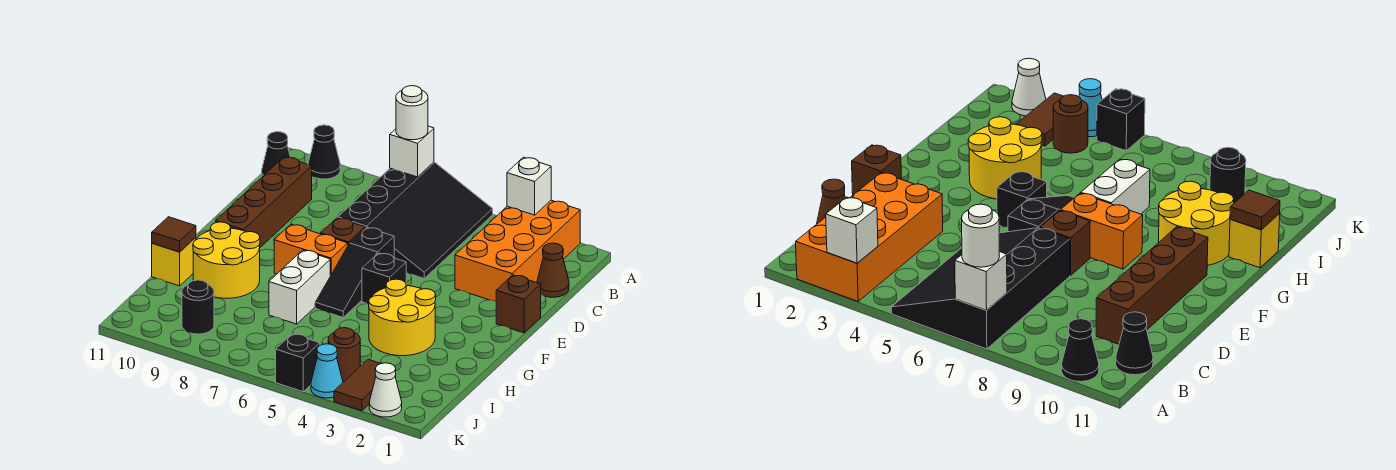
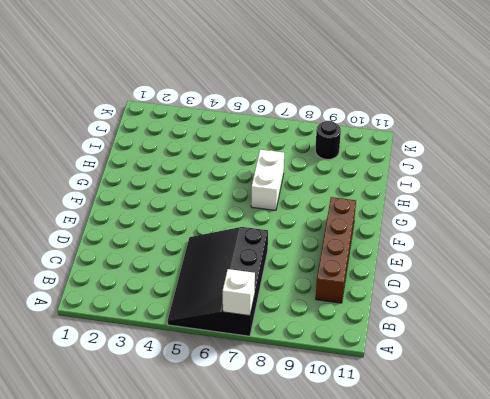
none -> orange brick A2:D3 level 1
none -> black cone A10 level 1
none -> black cone B11 level 1

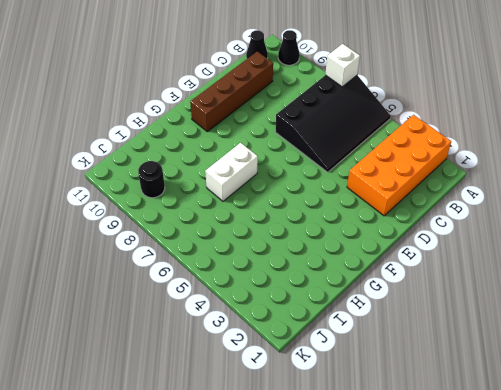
none -> brown cone C1 level 1
none -> brown brick E1 level 1
none -> black slope E6:G6 level 1 top E

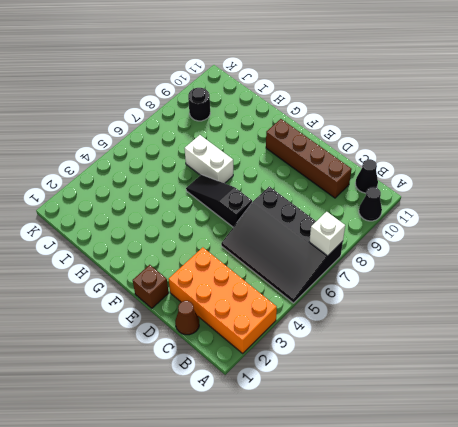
none -> brown brick E7 level 1
none -> black brick F5 level 1
none -> orange brick F7:F8 level 1

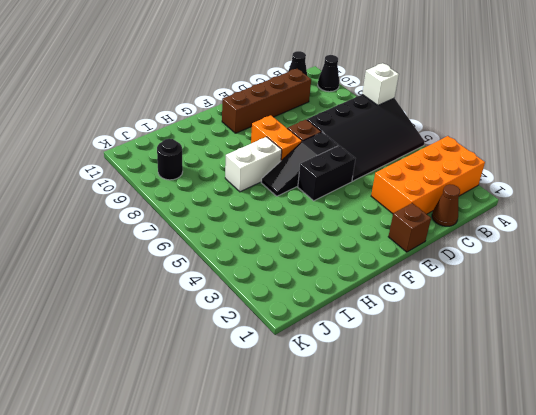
black brick E5:F5 level 1 -> black brick F5 level 1
none -> yellow round brick G3:H4 level 1
none -> yellow round brick G9:H10 level 1
none -> yellow brick H11 level 1

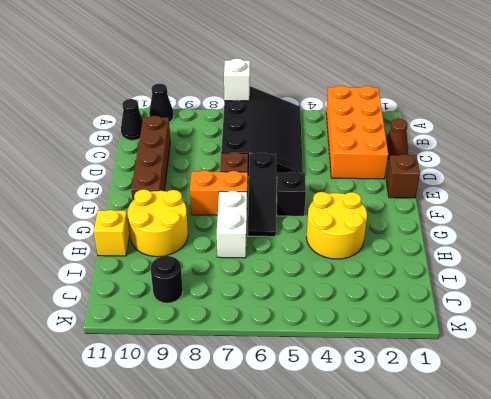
none -> brown tile J3:K3 level 1
none -> brown round brick J4 level 1
none -> white cone K2 level 1

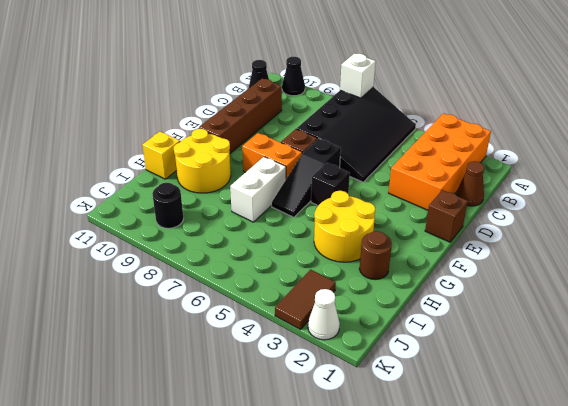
brown round brick H2 level 1 -> brown round brick J4 level 1
none -> cyan cone K4 level 1
none -> black brick K5 level 1
none -> white brick A3 level 2

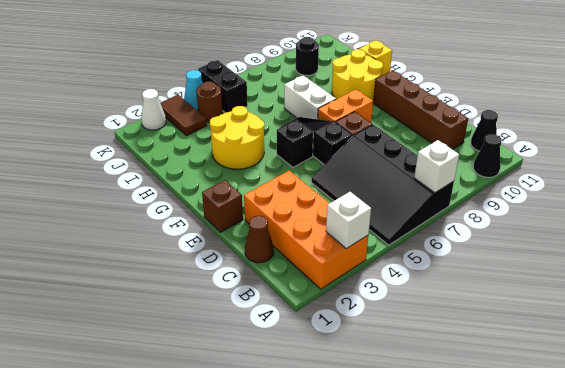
black brick J5:K5 level 1 -> black brick K5 level 1
none -> brown tile H11 level 2
none -> white round brick A7 level 3

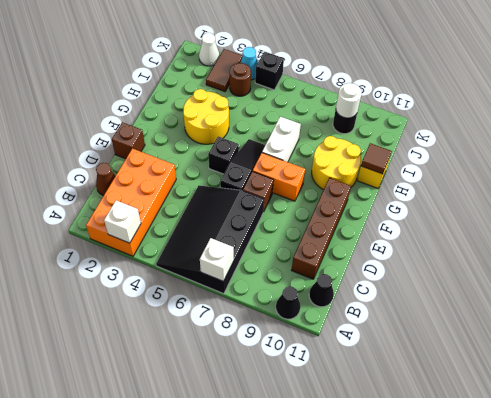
white round brick J9 level 2 -> white round brick A7 level 3

